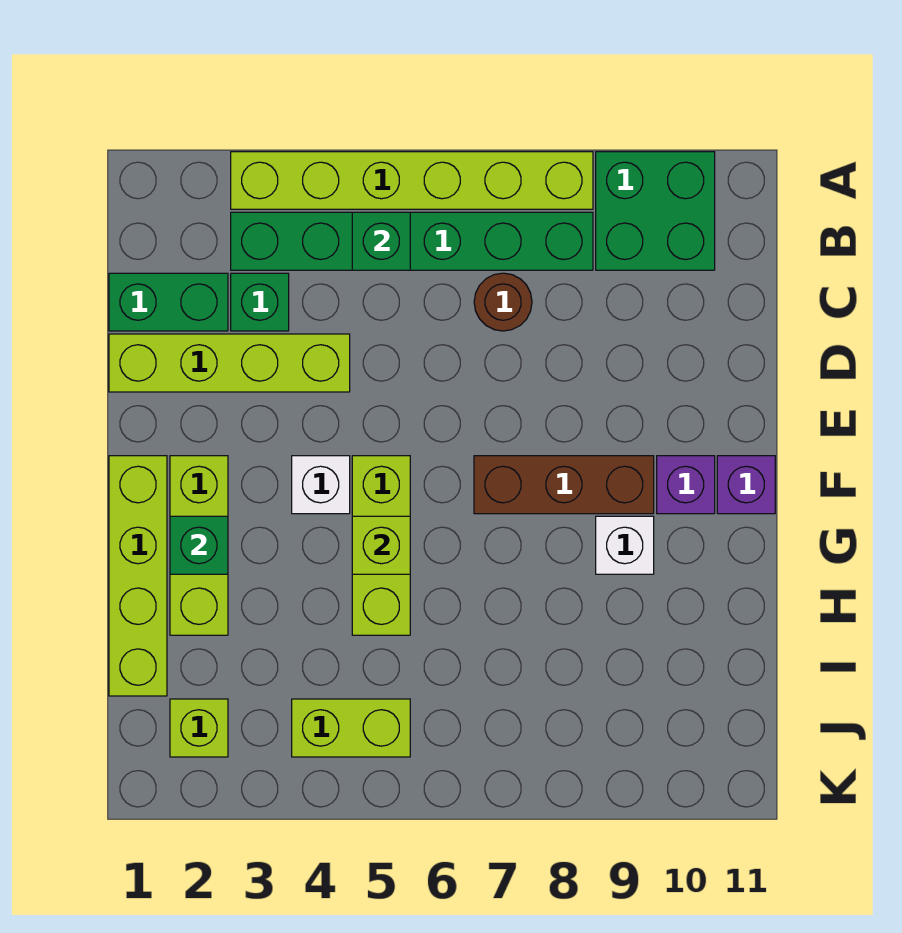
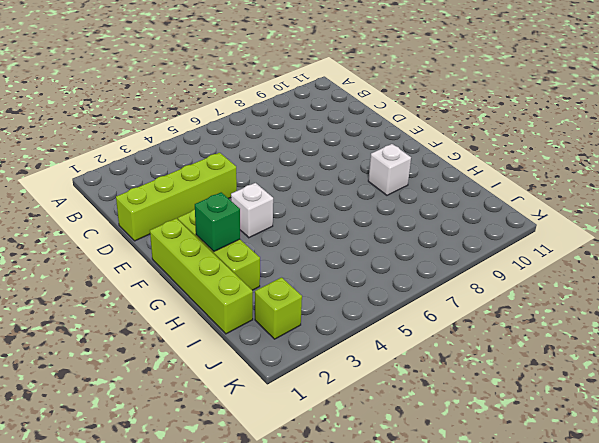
none -> lime brick A3:A8 level 1
none -> green brick A9:B10 level 1
none -> green brick B3:B8 level 1

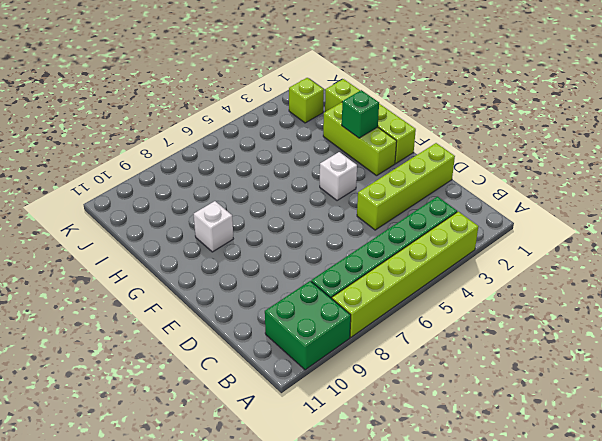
none -> green brick C1:C2 level 1
none -> green brick C3 level 1
none -> brown round brick C7 level 1

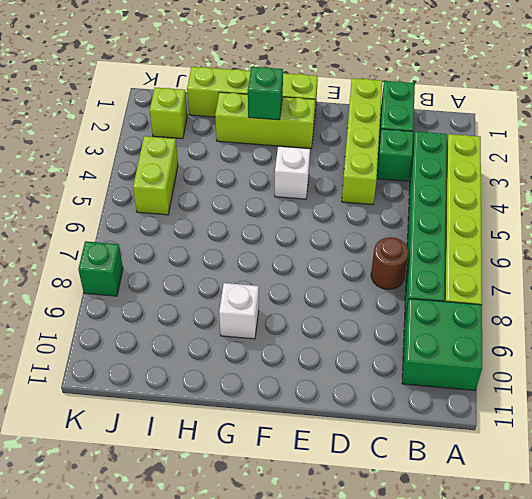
green brick K8 level 1 -> green brick B5 level 2
none -> lime brick F5:H5 level 1
none -> brown brick F7:F9 level 1
none -> purple brick F10 level 1

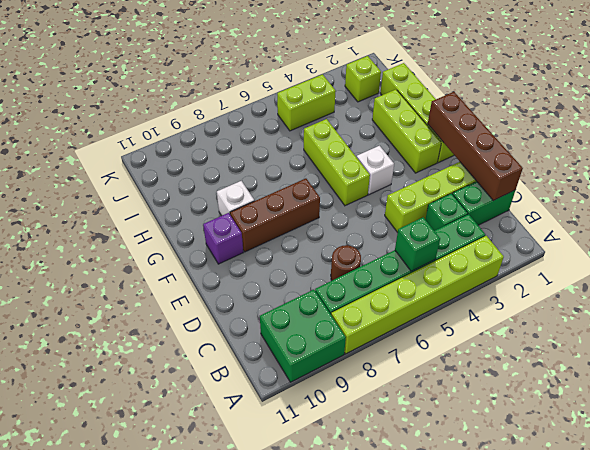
brown brick C1:F1 level 2 -> none
none -> purple brick F11 level 1
none -> green brick G2 level 2
none -> lime brick G5 level 2

